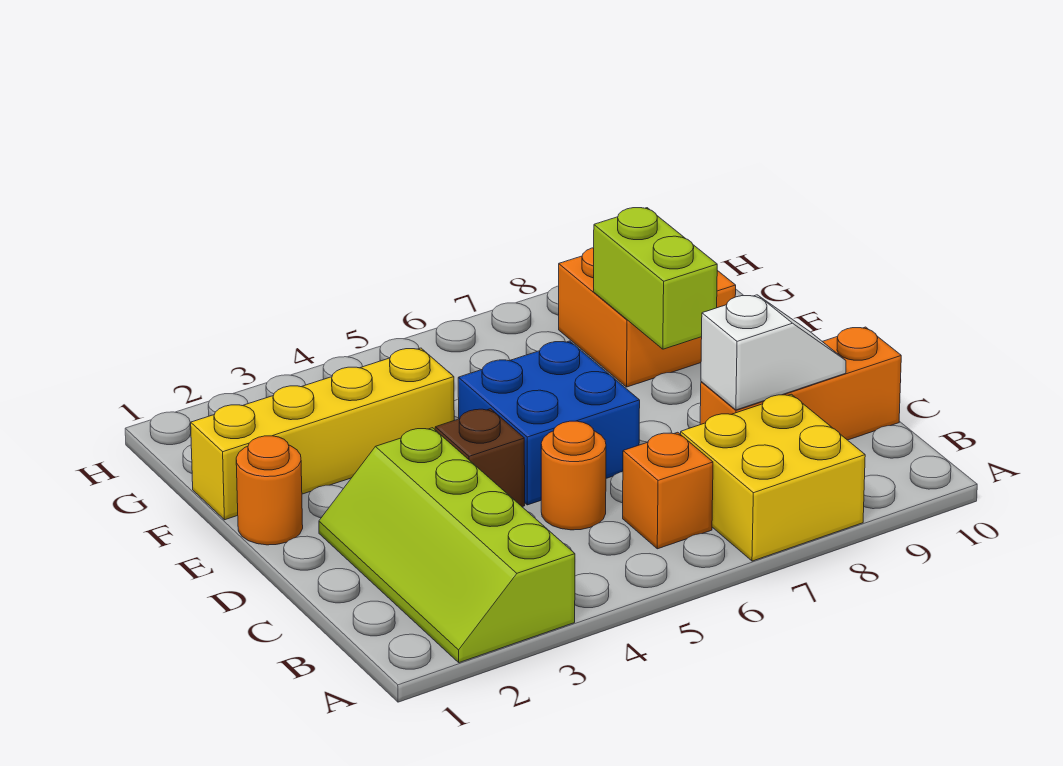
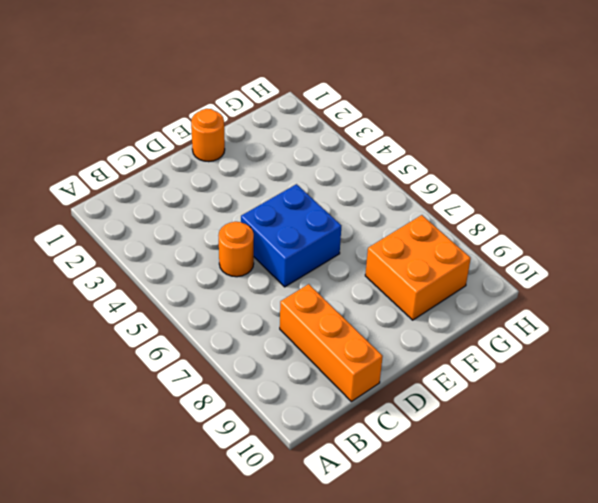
none -> lime slope A2:D3 level 1 top 3
none -> yellow brick A7:B8 level 1
none -> orange brick B6 level 1

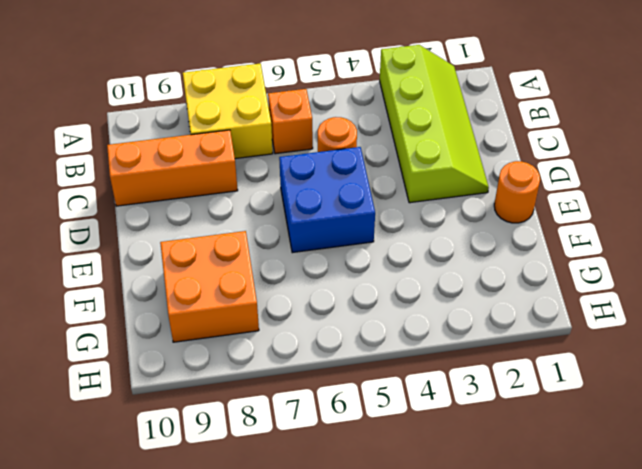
none -> brown brick D4 level 1
none -> yellow brick F1:F4 level 1
none -> white slope C8:C9 level 2 top 8

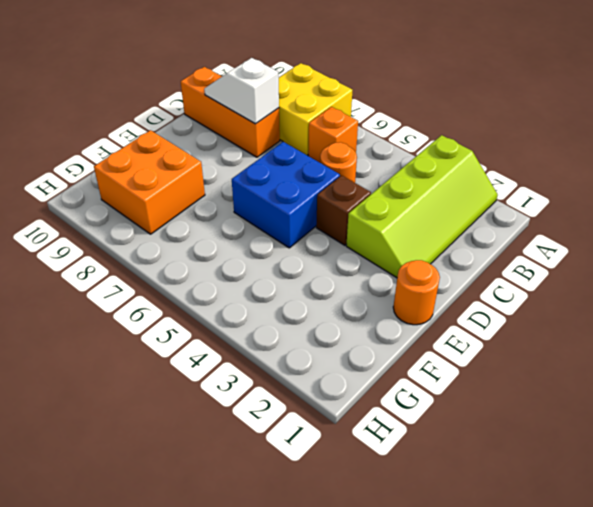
none -> yellow brick F1:F4 level 1
none -> lime brick E8:F8 level 2

